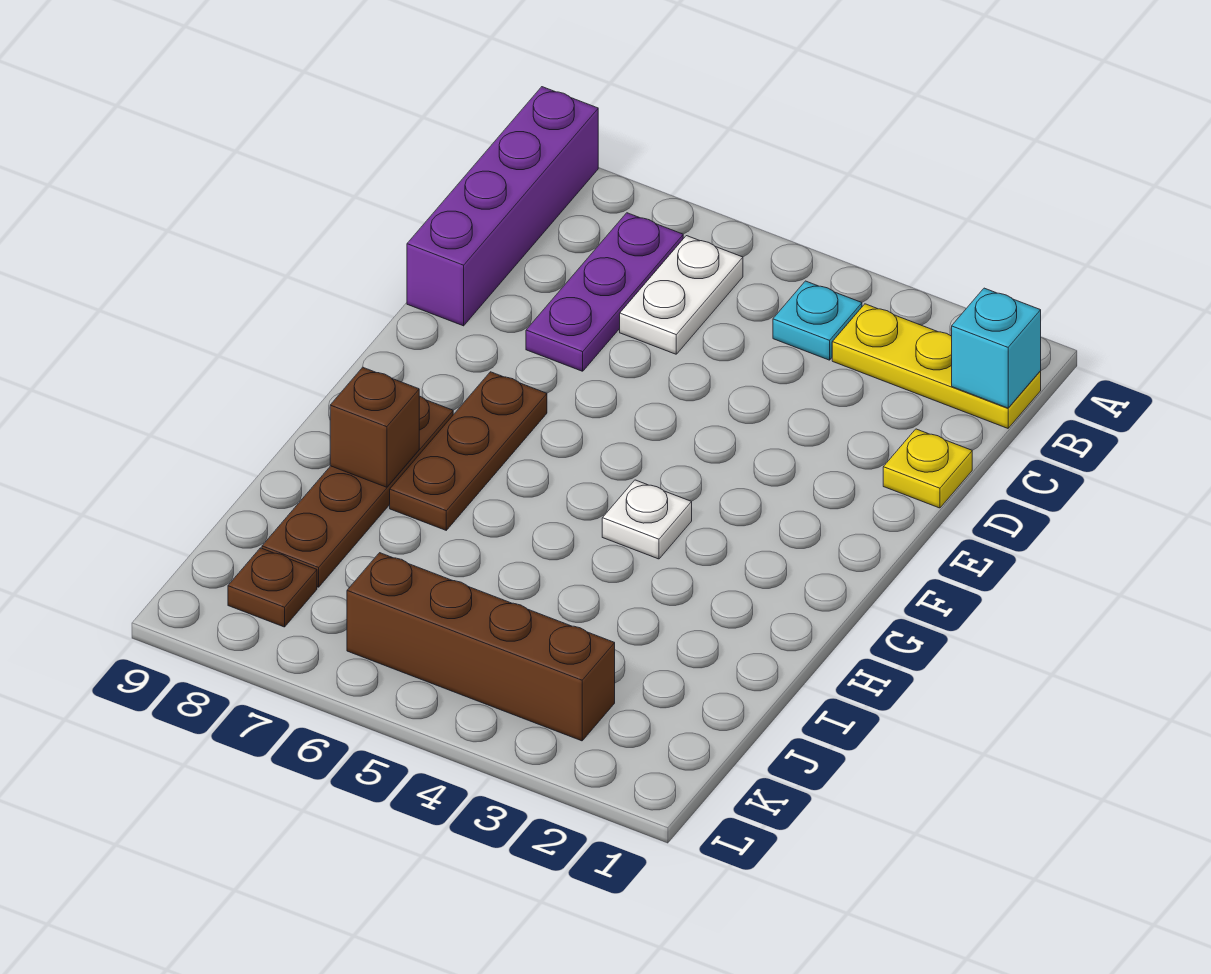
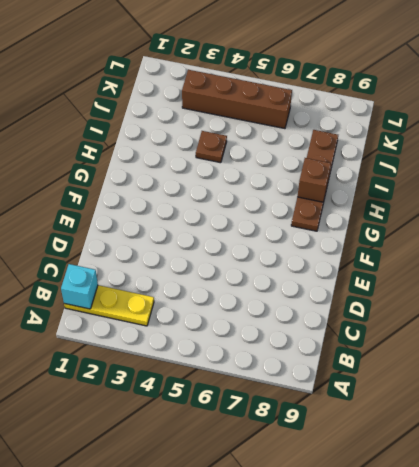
brown plate I4 level 1 -> brown plate K8 level 1
none -> purple brick A9:D9 level 1
none -> cyan plate B4 level 1
none -> white plate B6:C6 level 1

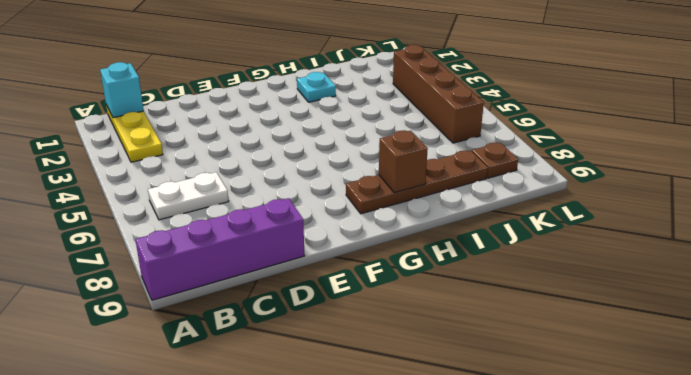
cyan plate H2 level 1 -> cyan plate B4 level 1
none -> purple plate B7:D7 level 1
none -> yellow plate D1 level 1
none -> brown plate F7:H7 level 1

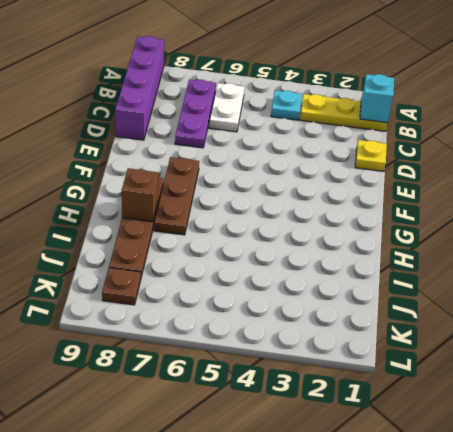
none -> white plate G4 level 1
none -> brown brick K3:K6 level 1

